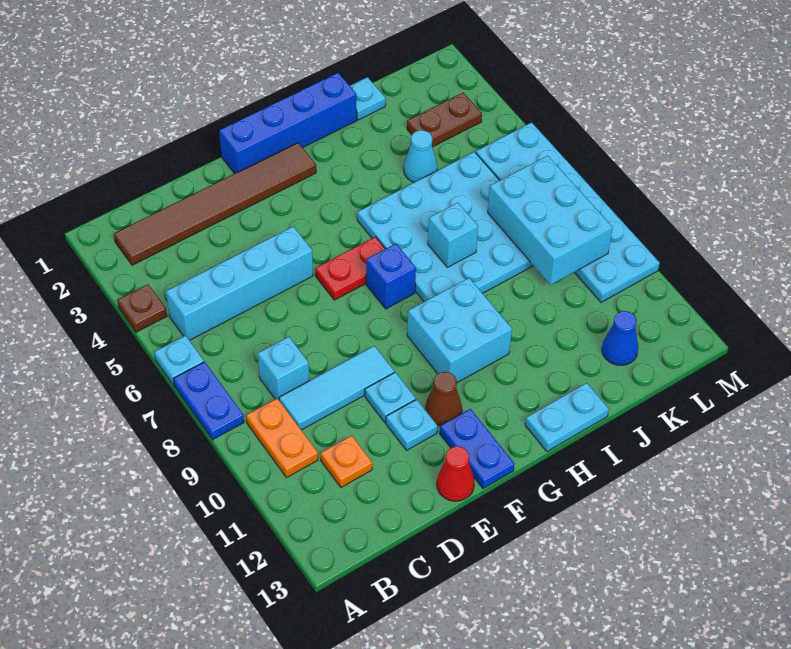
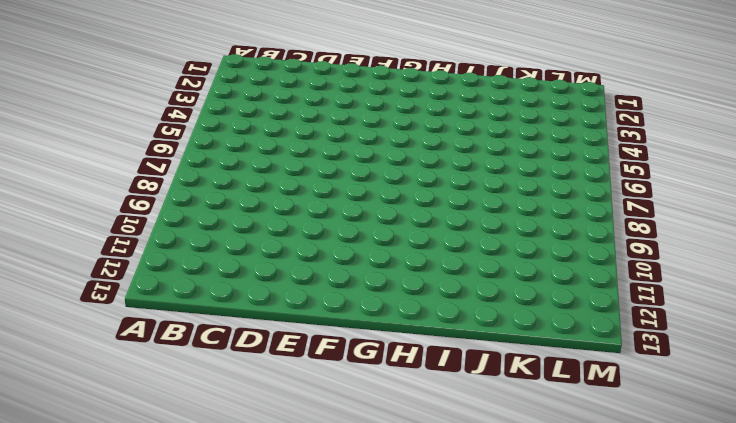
none -> brown plate A4 level 1
none -> cyan plate A6 level 1
none -> blue plate A7:A8 level 1

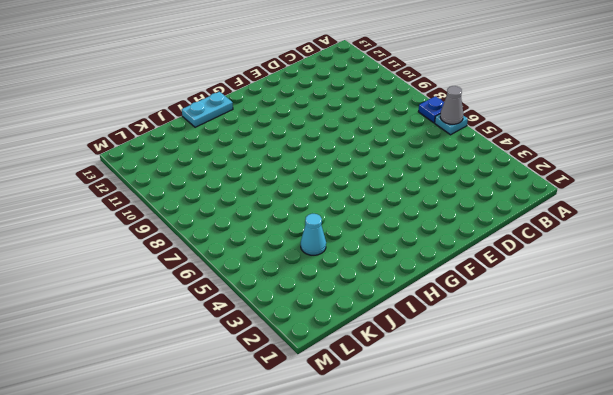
grey cone A6 level 2 -> none
blue plate A7 level 1 -> blue plate A7:A8 level 1
none -> brown plate A4 level 1
none -> brown tile B2:G2 level 1
none -> cyan brick B5:E5 level 1

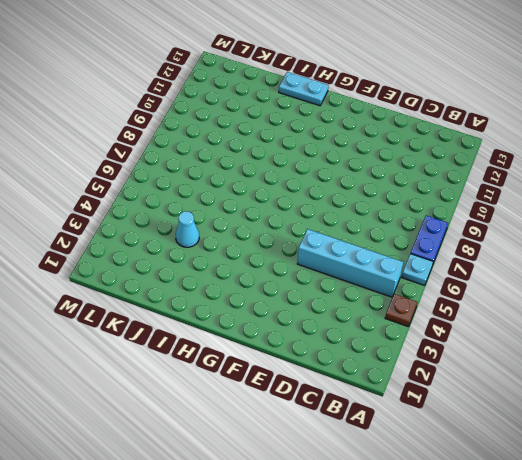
none -> brown tile B2:G2 level 1
none -> orange plate B9:B10 level 1
none -> cyan brick C8 level 1

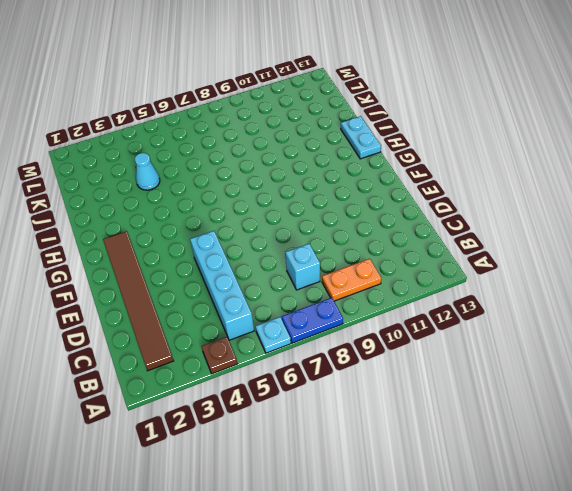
none -> cyan tile C9:E9 level 1
none -> orange plate C11 level 1
none -> cyan plate E10 level 1

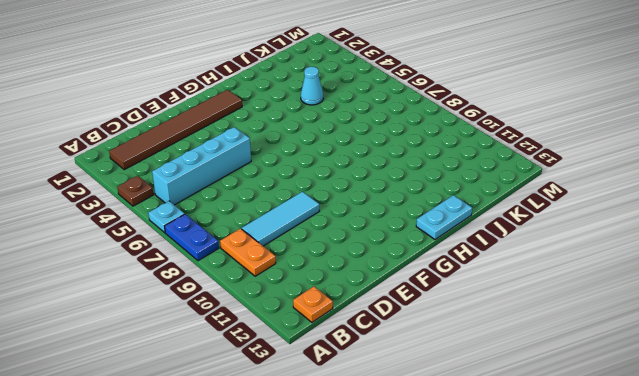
orange plate B13 level 1 -> orange plate C11 level 1
none -> cyan brick C8 level 1
none -> cyan plate E10 level 1
none -> cyan plate E11 level 1

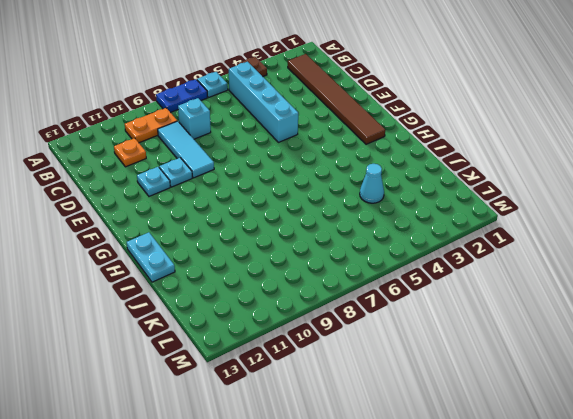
none -> red cone E13 level 1
none -> blue brick F1:I1 level 1
none -> red plate F6:G6 level 1

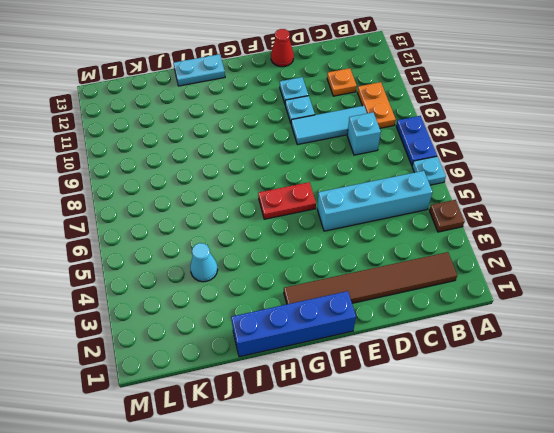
none -> brown cone F11 level 1
none -> blue plate F12:F13 level 1
none -> blue brick G7 level 1

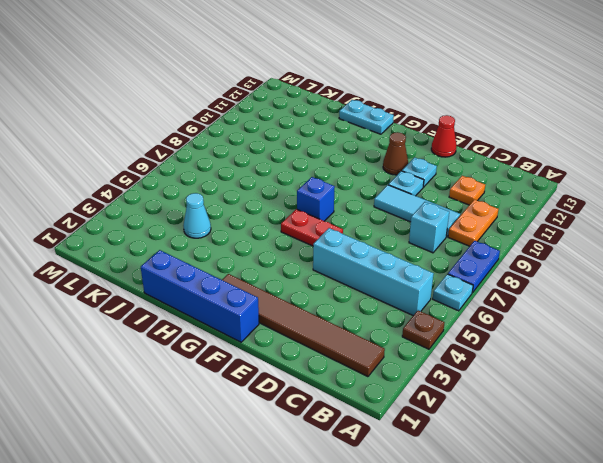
none -> blue plate F12:F13 level 1
none -> cyan brick G9:H10 level 1
none -> cyan plate H5:K8 level 1

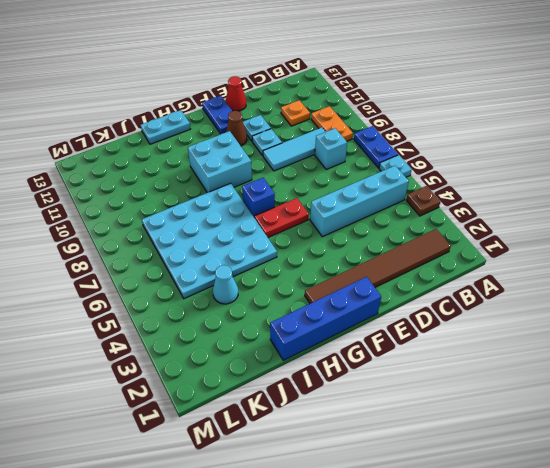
none -> cyan plate J1 level 1
none -> brown plate K3:L3 level 1
none -> blue cone K12 level 1

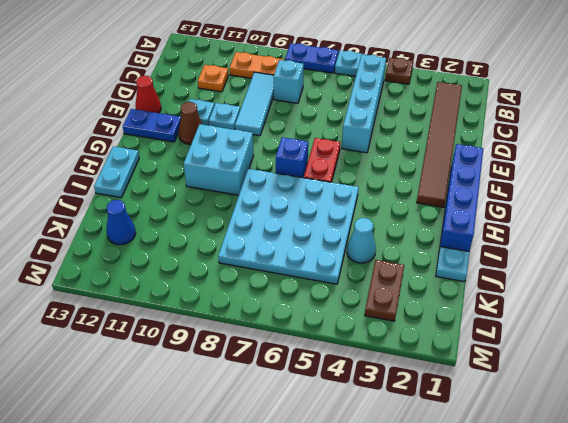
none -> cyan plate L5:M10 level 1
none -> cyan brick I7 level 2
none -> cyan brick K7:L9 level 2

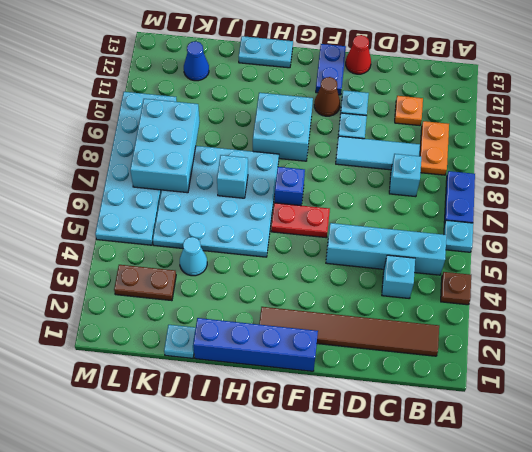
cyan brick C4 level 1 -> none

